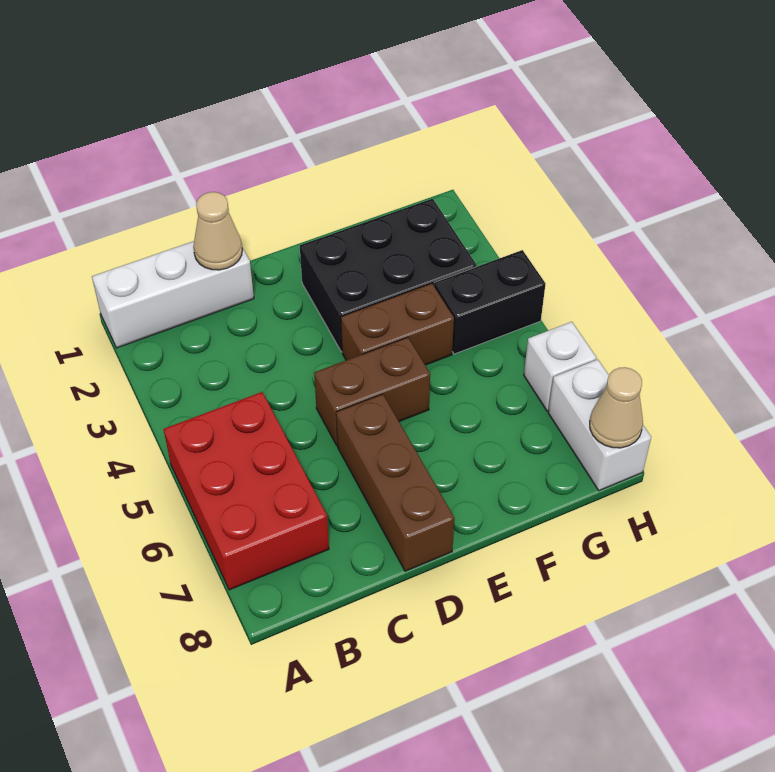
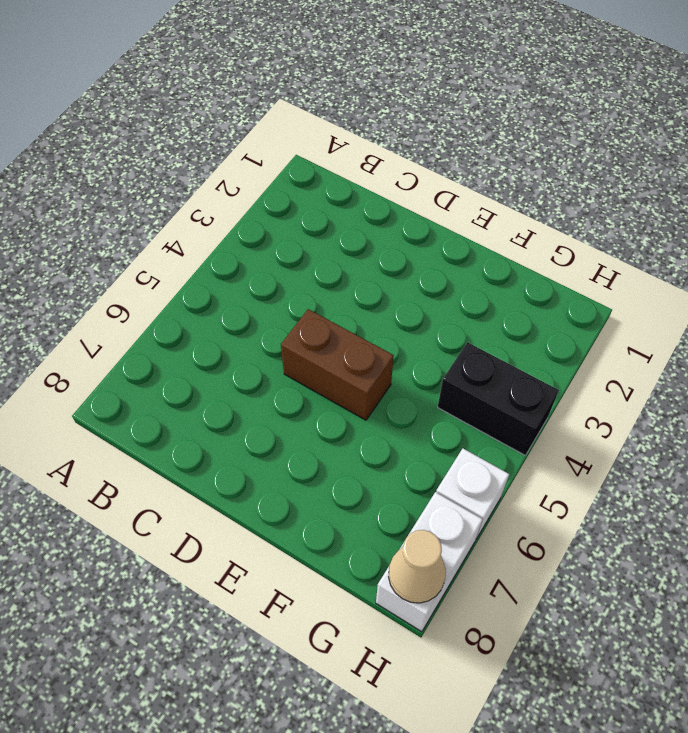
none -> white brick A1:C1 level 1
none -> red brick A5:B7 level 1

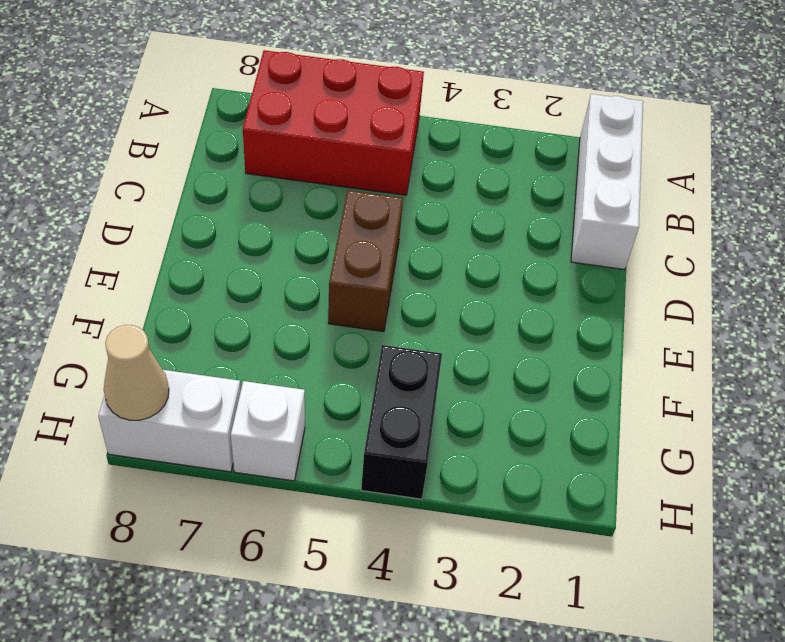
none -> brown brick D6:D8 level 1
none -> black brick E2:G3 level 1

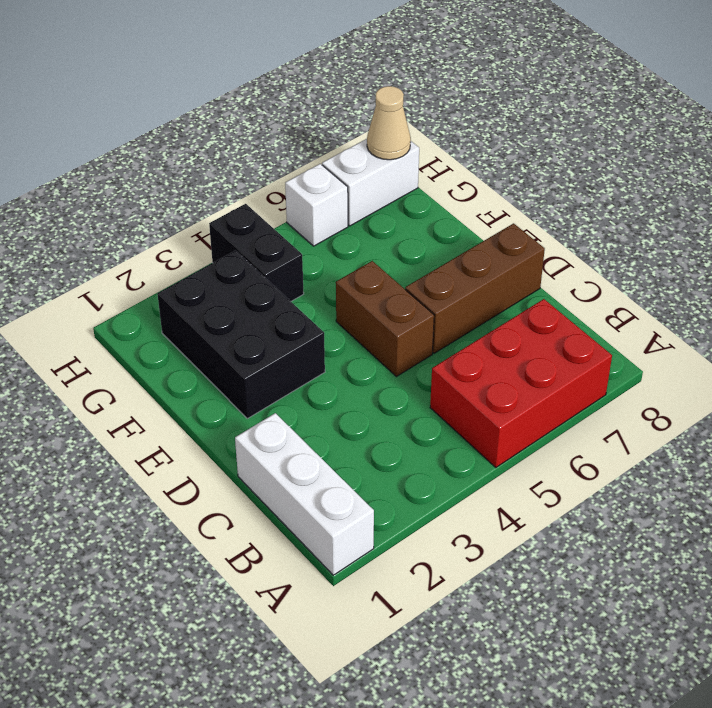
none -> brown brick E4:F4 level 1
none -> tan cone C1 level 2

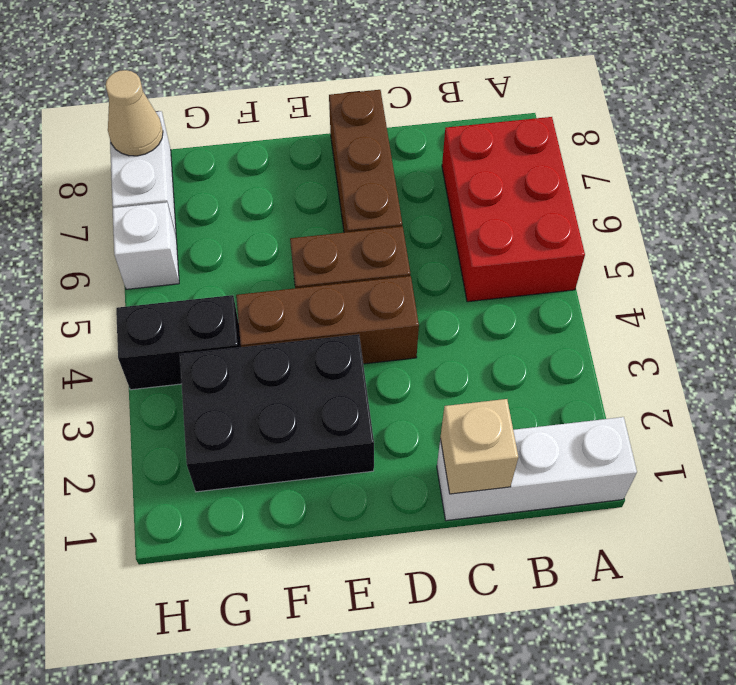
tan brick C1 level 2 -> tan cone C1 level 2
brown brick D4:F4 level 1 -> brown brick E4:F4 level 1

